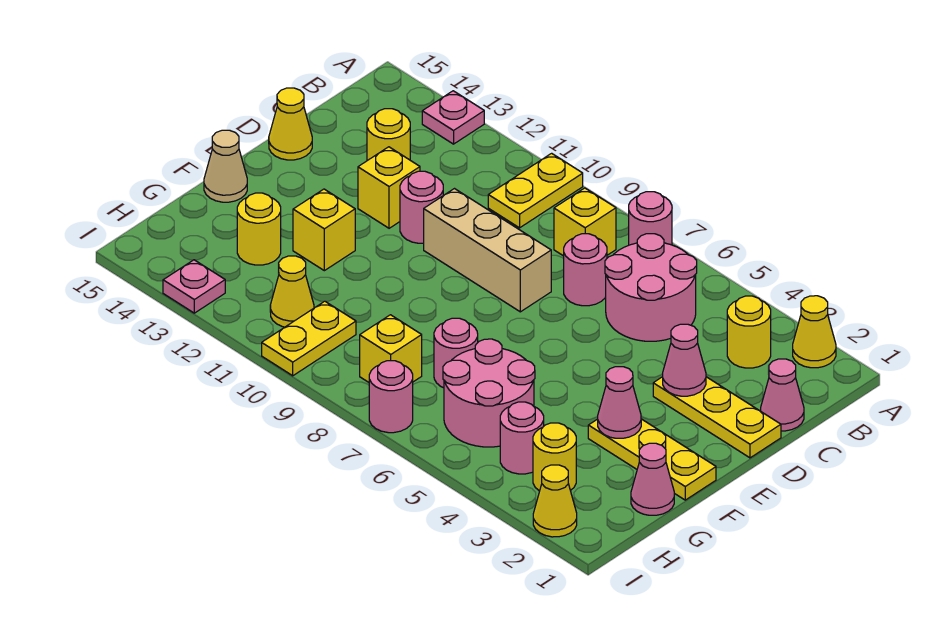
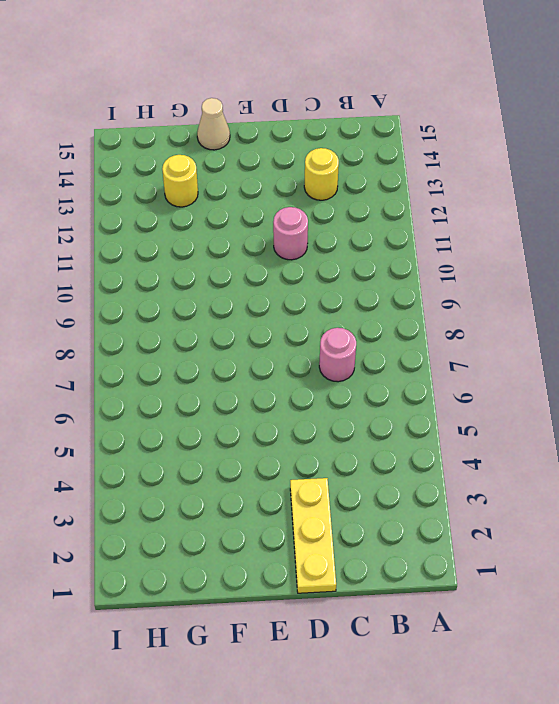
none -> yellow cone A2 level 1
none -> pink round brick A7 level 1
none -> yellow plate A10:B10 level 1
none -> pink plate A13 level 1

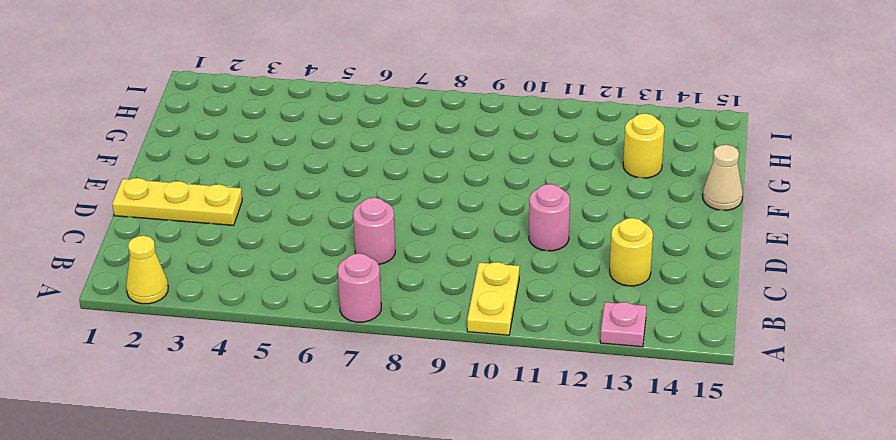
none -> yellow round brick B3 level 1
none -> pink round brick B5:C6 level 1
none -> yellow brick B8 level 1
none -> pink cone C1 level 1

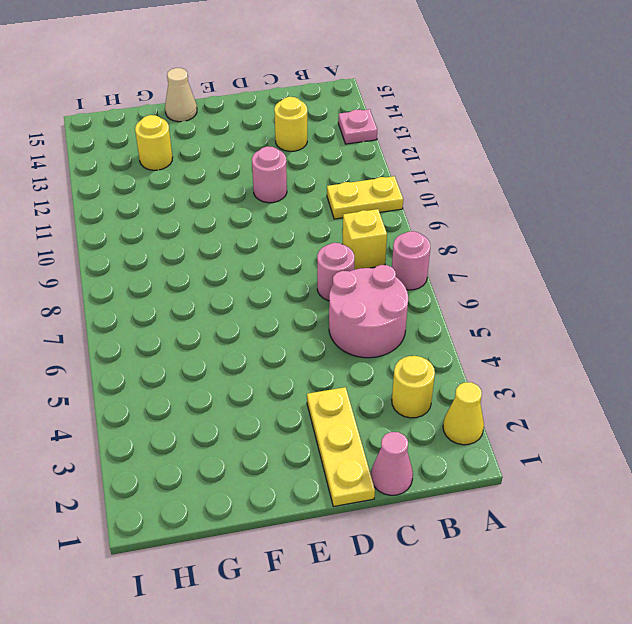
none -> tan brick D8:D10 level 1
none -> yellow brick D12 level 1
none -> yellow cone D15 level 1
none -> yellow plate F1:F3 level 1

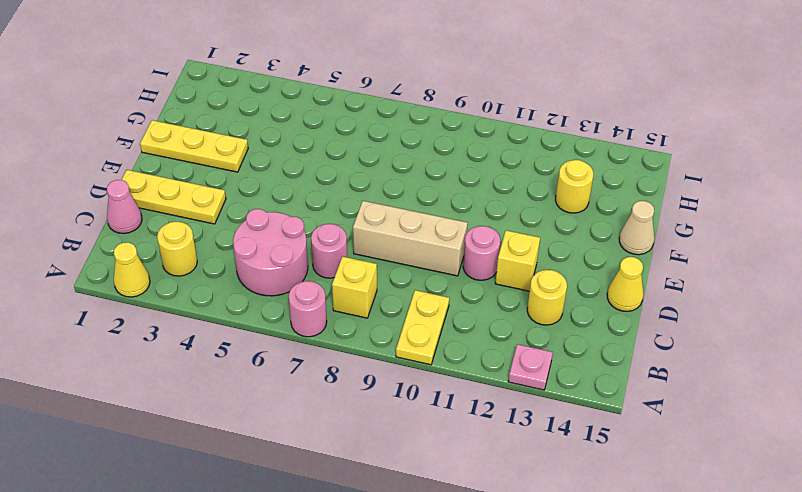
none -> yellow brick F12 level 1
none -> pink cone G1 level 1
none -> pink round brick G5:H6 level 1
none -> pink round brick G7 level 1

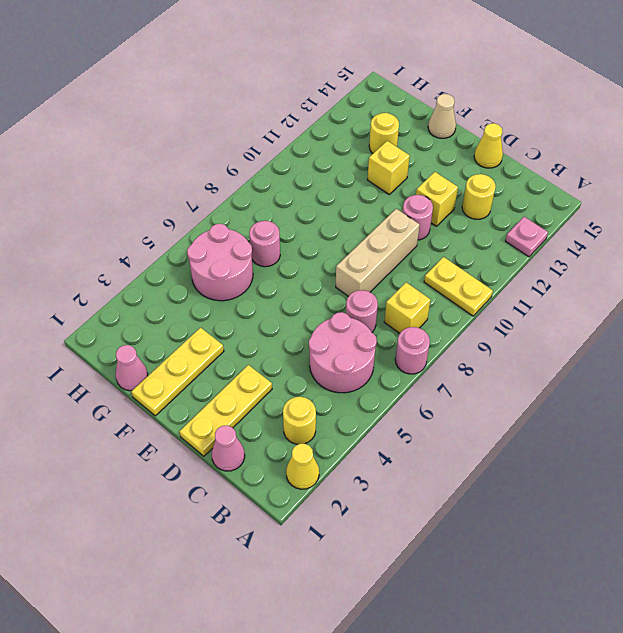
none -> yellow round brick H3 level 1
none -> pink round brick H4 level 1
none -> yellow brick H8 level 1
none -> yellow plate H10:I10 level 1

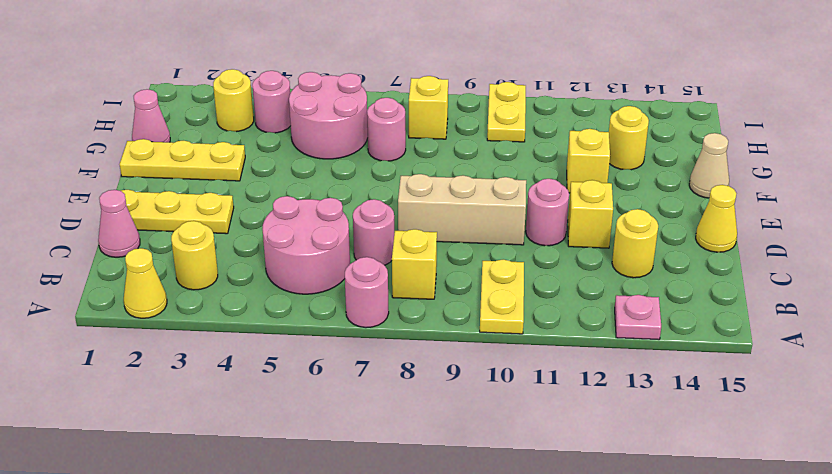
none -> yellow cone H11 level 1
none -> yellow cone I2 level 1
none -> pink round brick I7 level 1
none -> pink plate I13 level 1

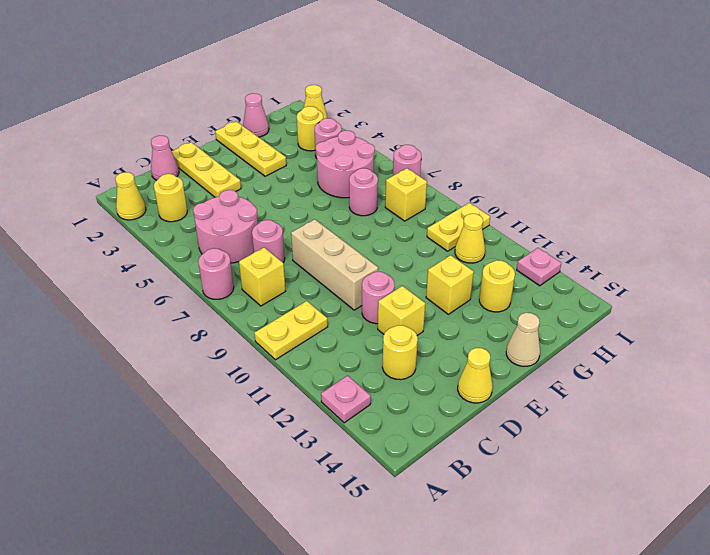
none -> pink cone D3 level 2
none -> pink cone F3 level 2

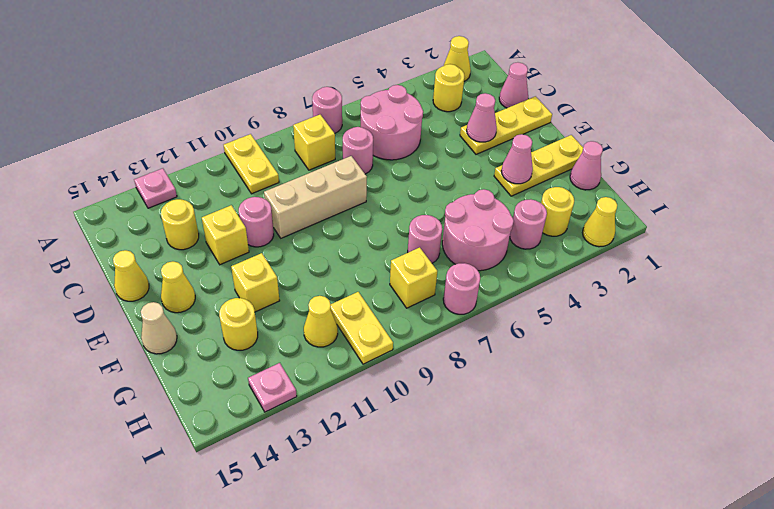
yellow cone E14 level 1 -> none

